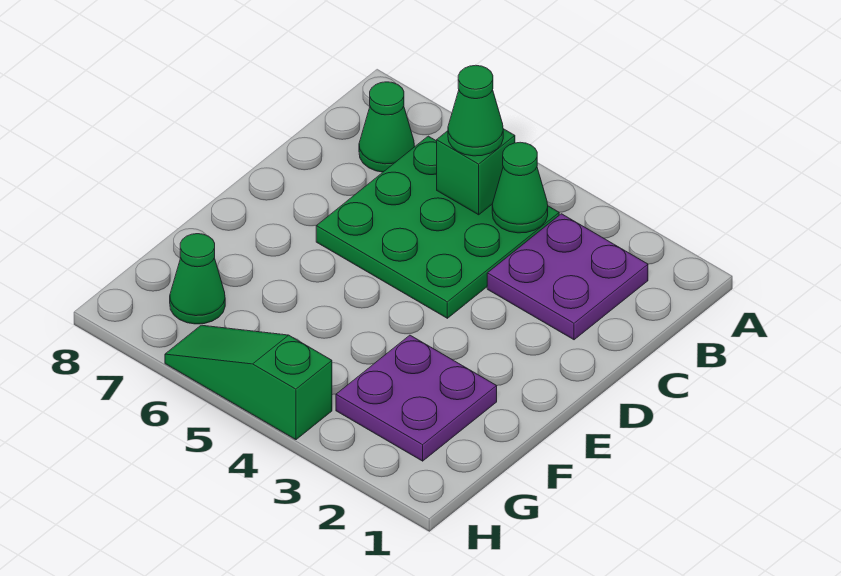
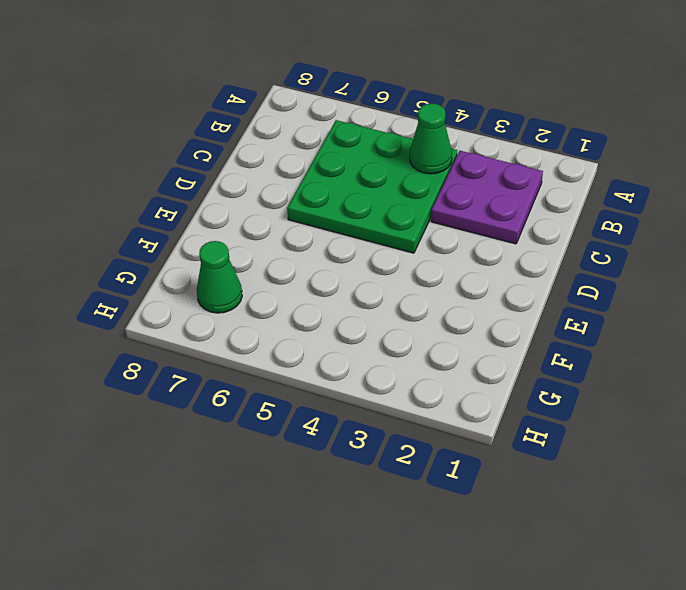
none -> green cone B7 level 1
none -> purple plate F2:G3 level 1

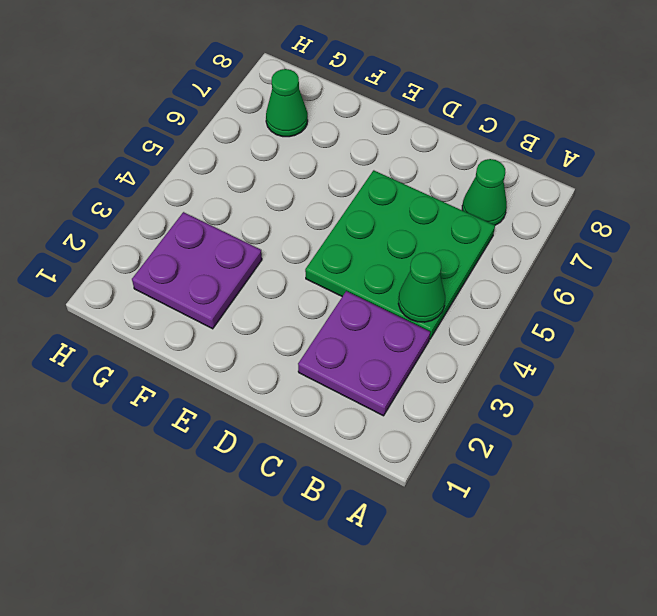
none -> green slope H4:H6 level 1 top 4
none -> green brick B5 level 2

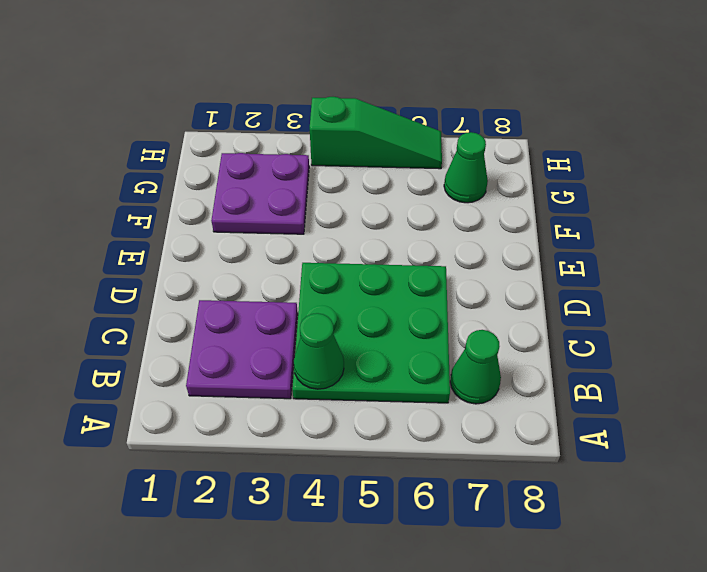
none -> green brick B5 level 2
none -> green cone B5 level 3

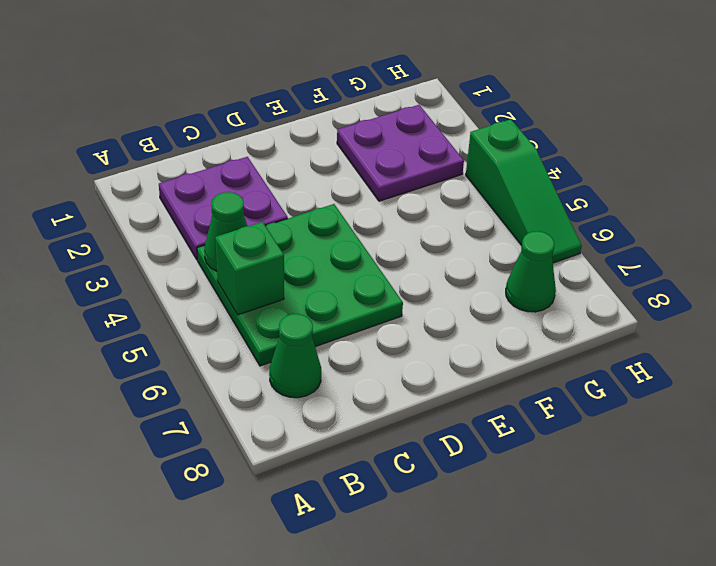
none -> green cone B5 level 3

